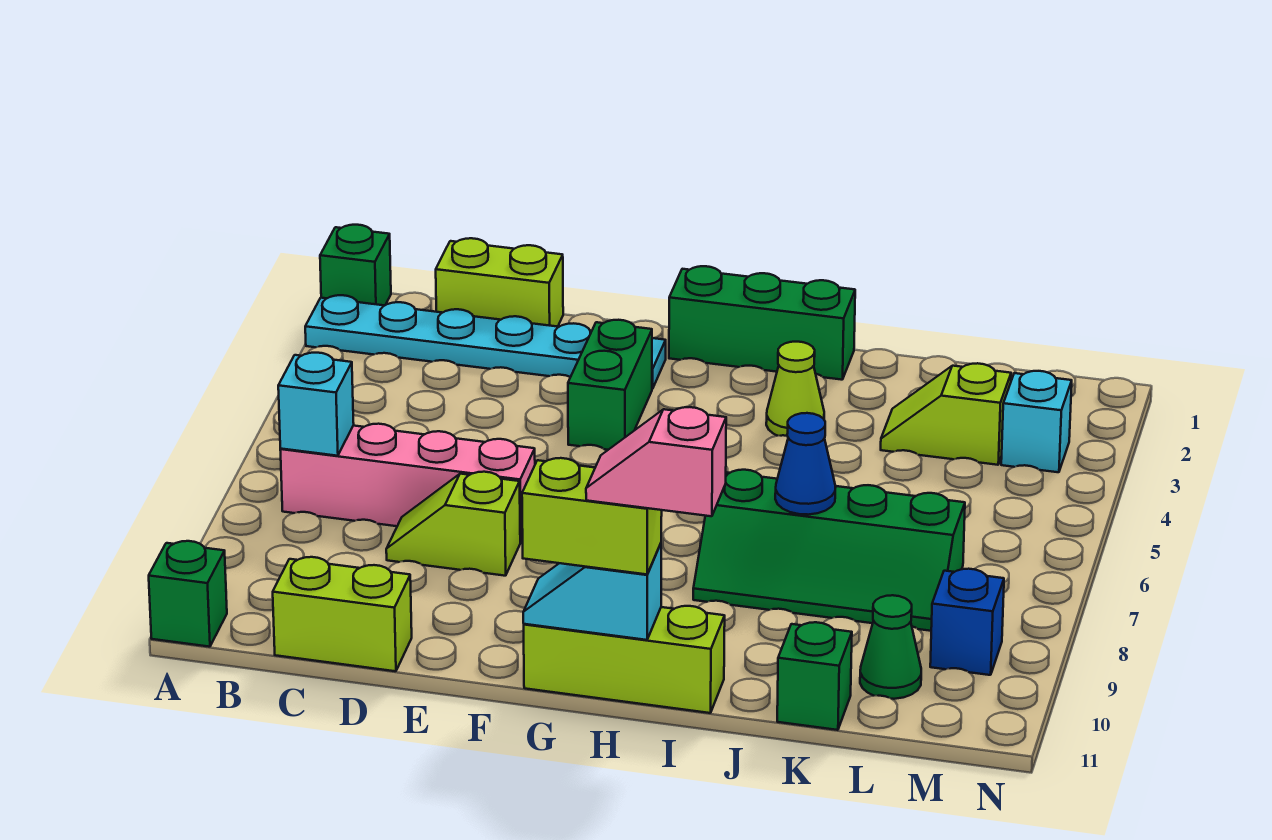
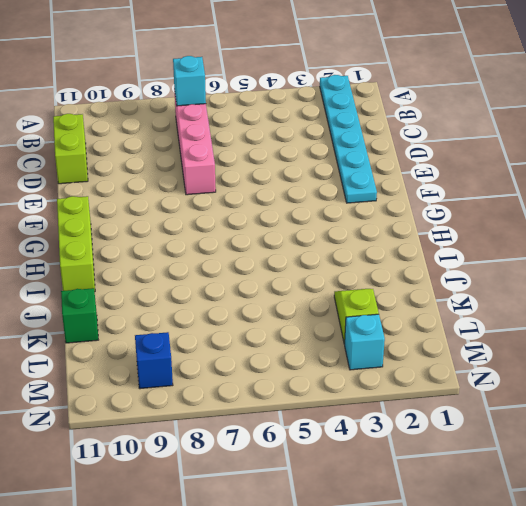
none -> green brick A1 level 1
none -> green brick A11 level 1
none -> lime brick C1:D1 level 1

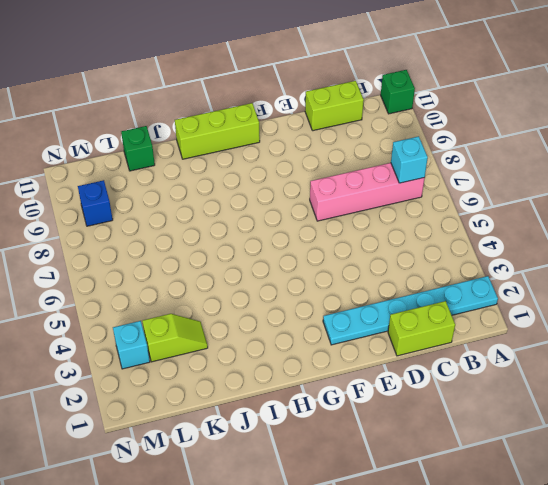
none -> green brick A1 level 1
none -> lime slope D8:E8 level 1 top E
none -> green brick F3:F4 level 1

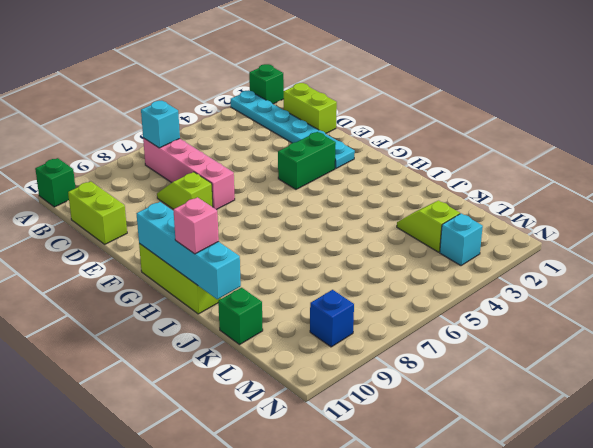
cyan brick G11:J11 level 2 -> cyan slope G11:H11 level 2 top H
pink brick I11 level 3 -> none
none -> green brick G1:I1 level 1
none -> lime cone I3 level 1
none -> green slope I7:L8 level 1 top 7

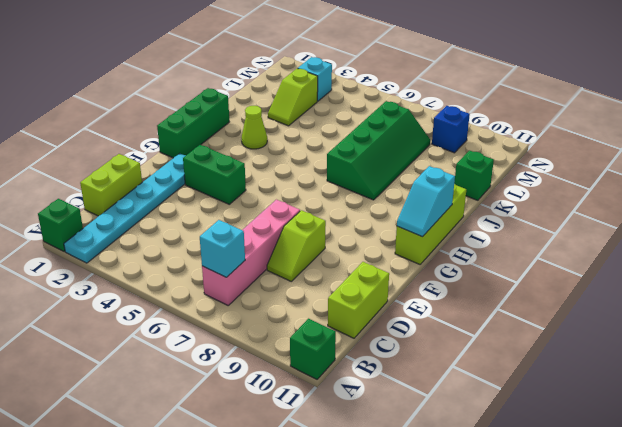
none -> green cone L10 level 1
none -> blue cone J7 level 2
none -> lime brick G11:H11 level 3

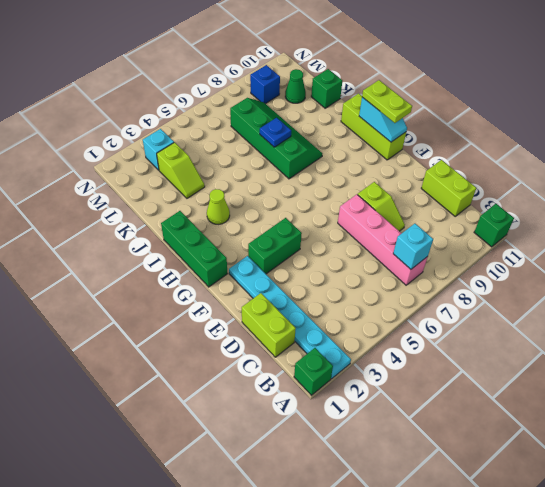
lime plate G11:H11 level 3 -> lime brick G11:H11 level 3
blue plate J7 level 2 -> blue cone J7 level 2
none -> pink slope H11:I11 level 4 top I

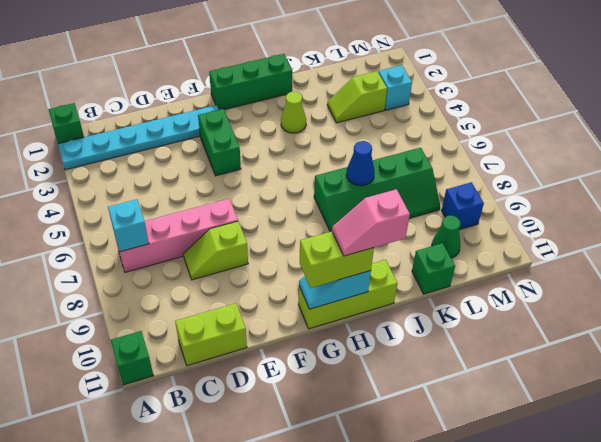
none -> lime brick C1:D1 level 1

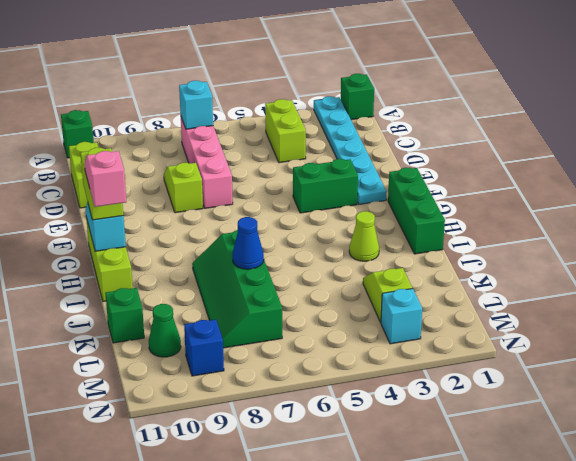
lime brick B4:C4 level 1 -> lime brick C1:D1 level 1

